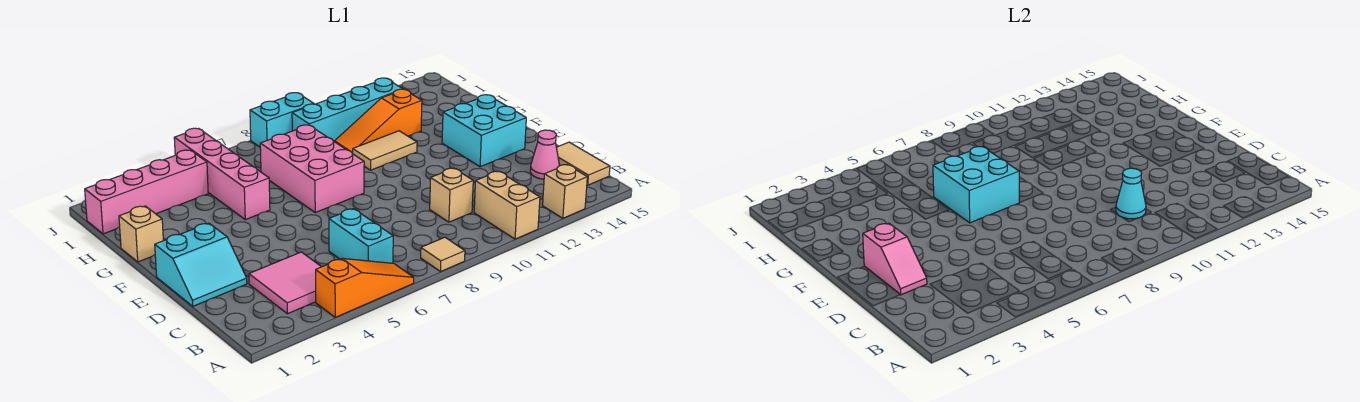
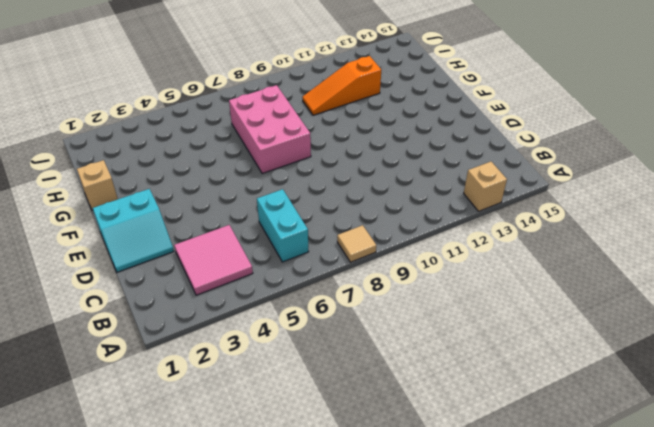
none -> orange slope A4:A6 level 1 top 4
none -> tan brick A11:B11 level 1
none -> tan tile B15:C15 level 1

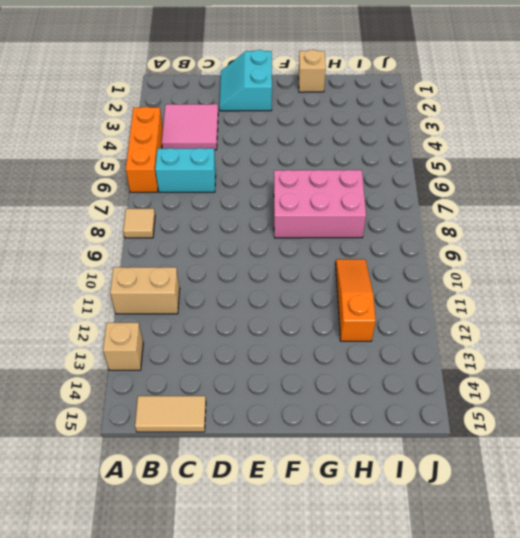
orange brick A4:A6 level 1 -> orange slope A4:A6 level 1 top 4
none -> tan brick C10 level 1
none -> pink cone C14 level 1
none -> cyan brick E13:F14 level 1

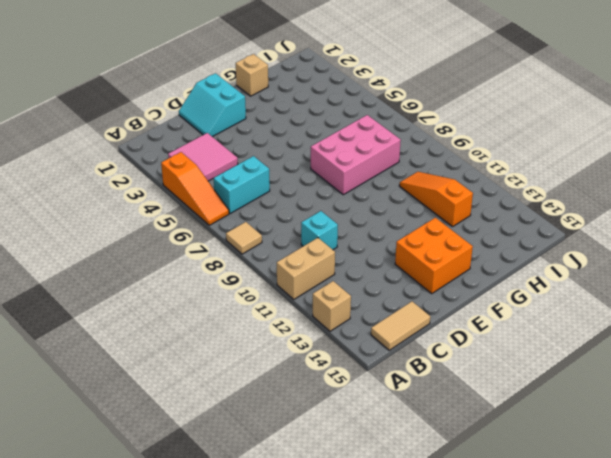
cyan brick C10 level 1 -> tan brick C10 level 1
orange brick E13:F14 level 1 -> cyan brick E13:F14 level 1
none -> pink cone C14 level 1
none -> pink brick G5:J5 level 1
none -> tan tile G10:G11 level 1

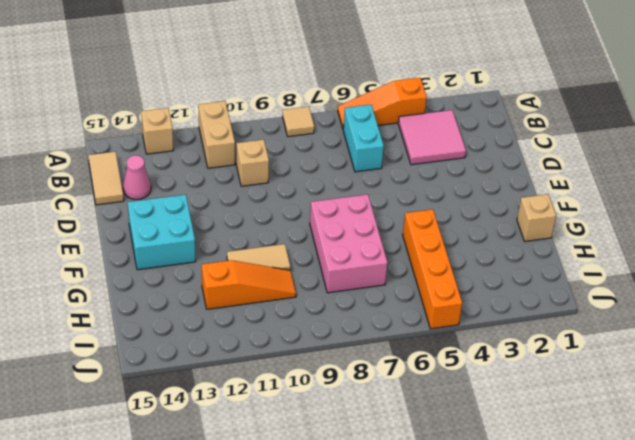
orange brick G5:J5 level 1 -> pink brick G5:J5 level 1
none -> cyan slope D1:E2 level 1 top E
none -> pink brick I1:I4 level 1
none -> cyan brick I9:I12 level 1

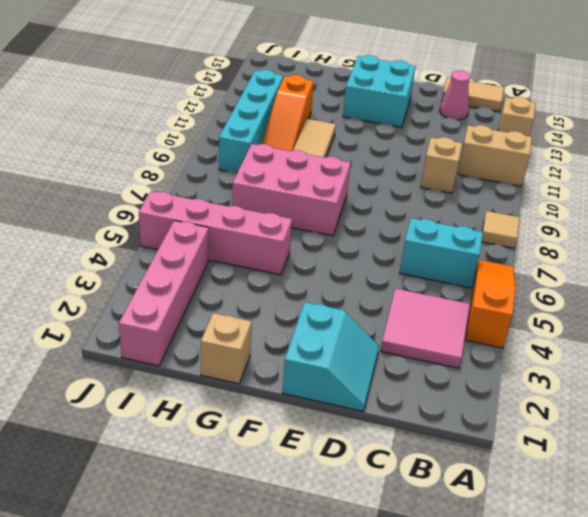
none -> cyan brick J8:J9 level 1
none -> cyan cone C10 level 2
none -> pink slope D2:E2 level 2 top E

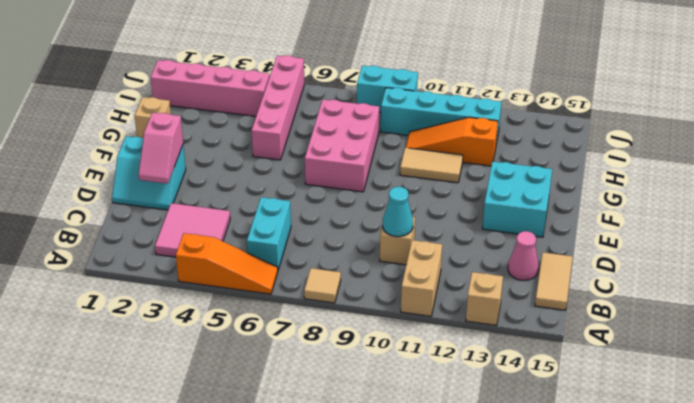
none -> cyan brick F6:G7 level 2

